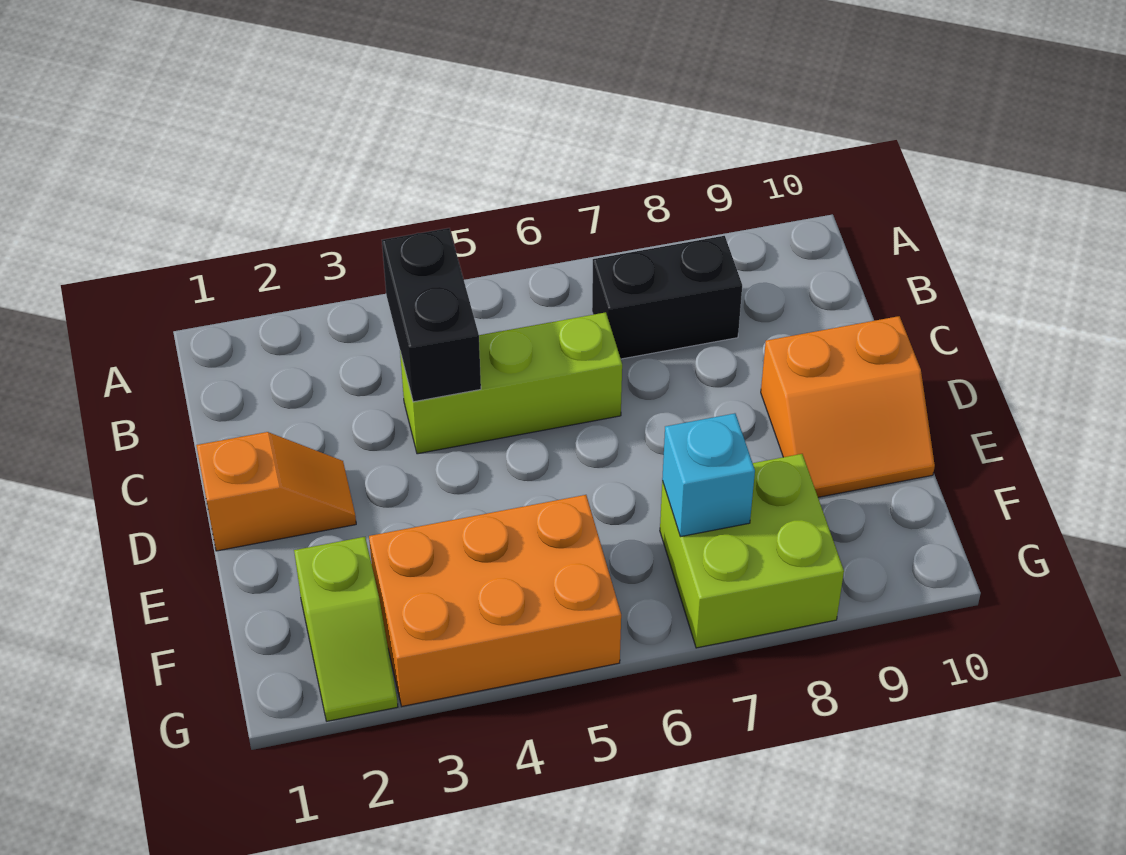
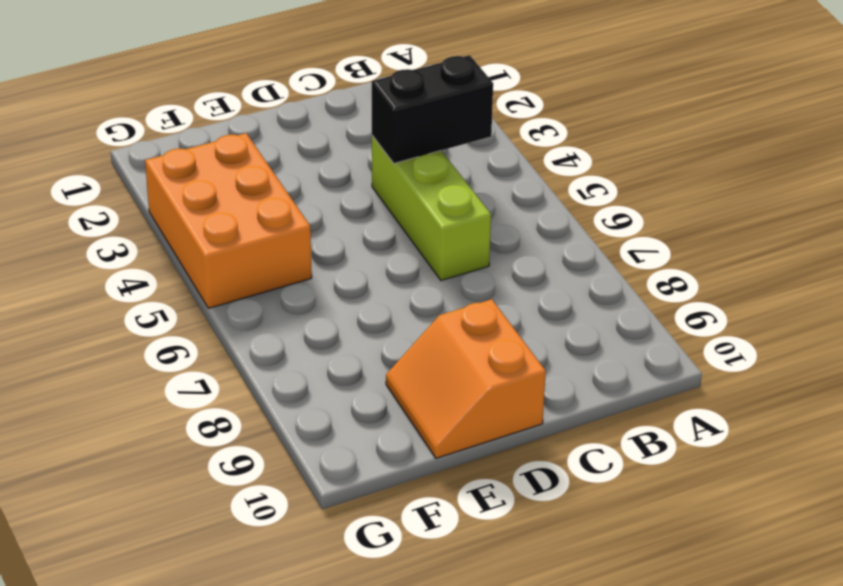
none -> black brick B7:B8 level 1
none -> orange slope D1:D2 level 1 top 1

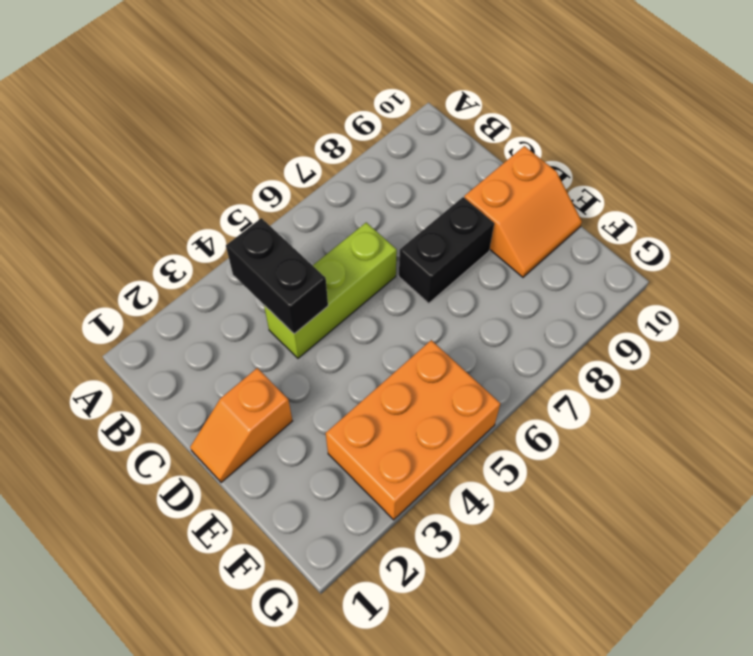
orange slope D1:D2 level 1 top 2 -> orange slope D1:D2 level 1 top 1
black brick D7:D8 level 1 -> black brick B7:B8 level 1
none -> lime slope F2:G2 level 1 top F
none -> lime brick F7:G8 level 1

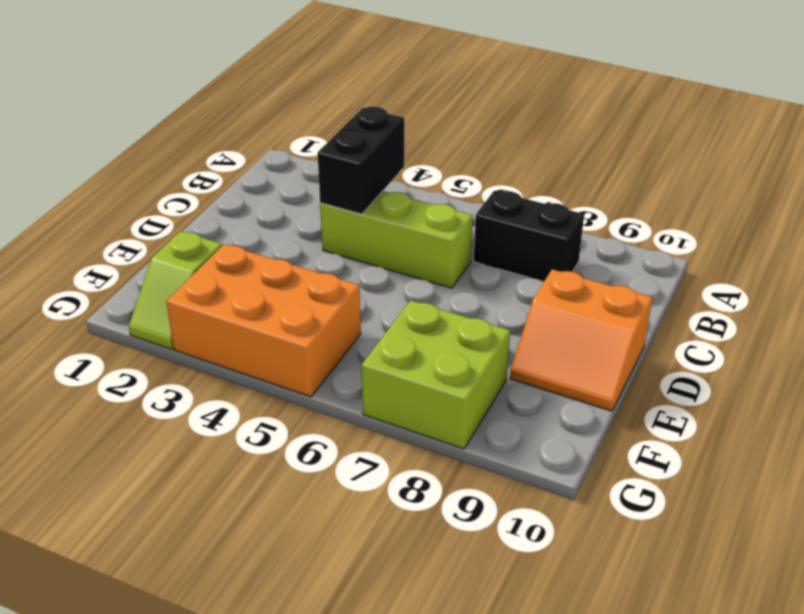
none -> orange slope D1:D2 level 1 top 1
none -> cyan brick F7 level 2

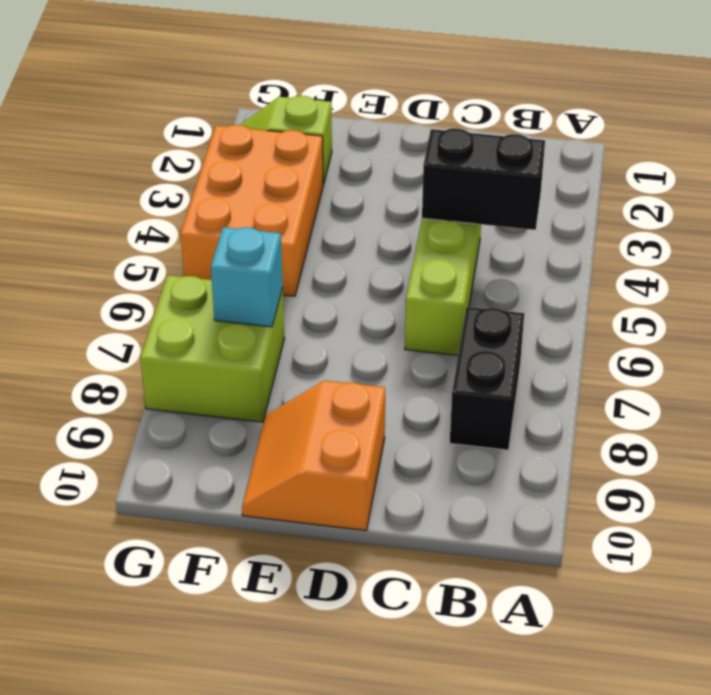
none -> orange slope D1:D2 level 1 top 1

